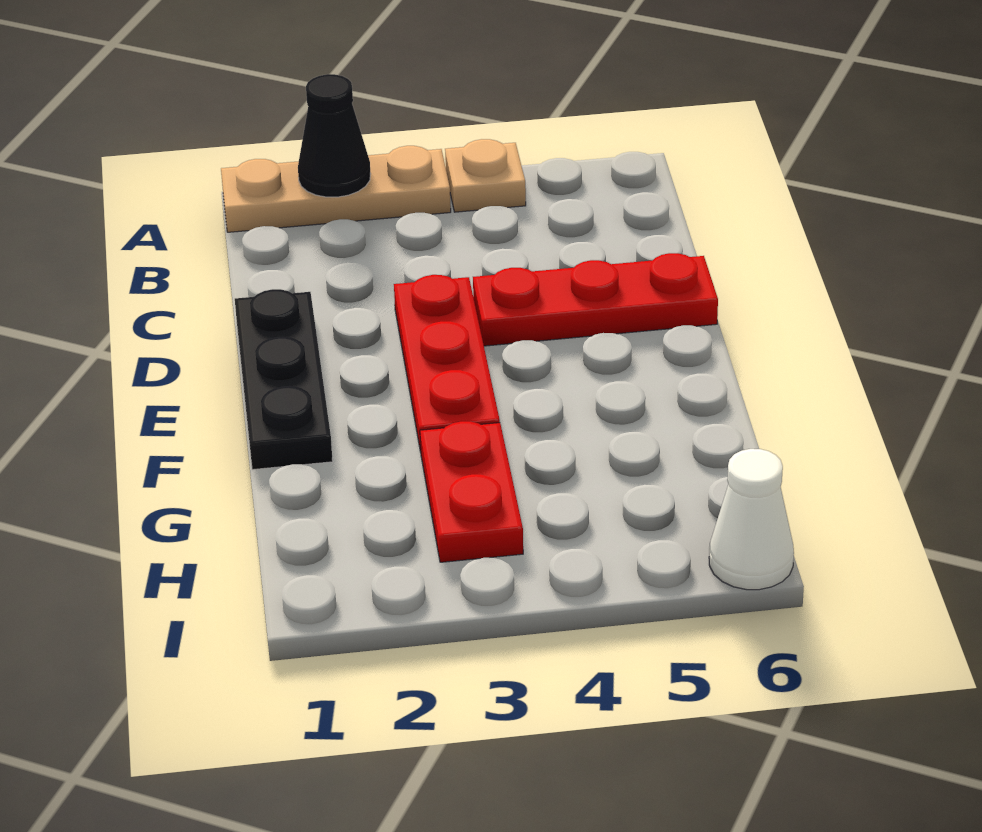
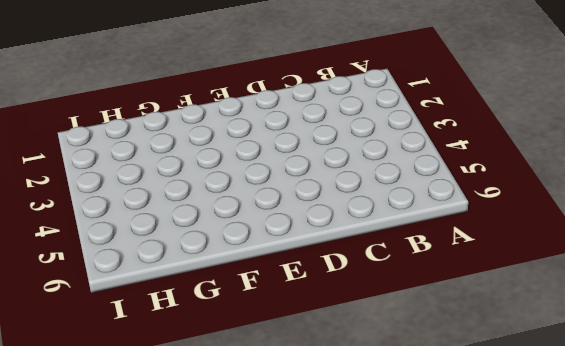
none -> tan plate A1:A3 level 1
none -> tan plate A4 level 1

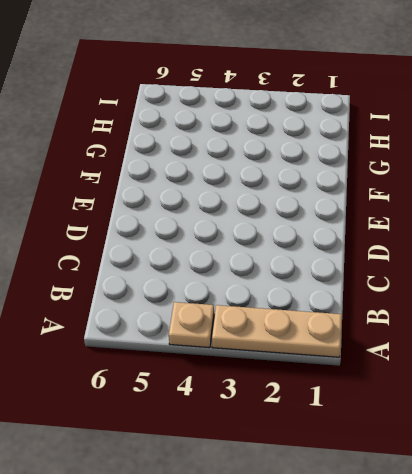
none -> black plate D1:F1 level 1
none -> red plate D3:F3 level 1

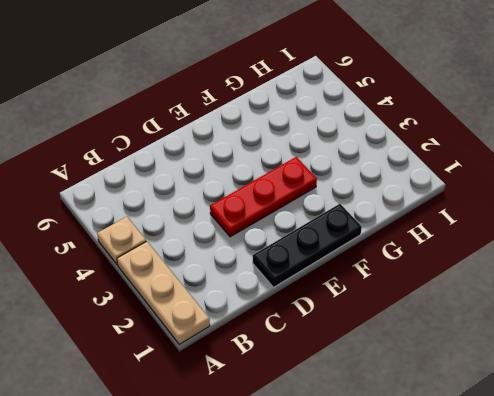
none -> red plate D4:D6 level 1
none -> red plate G3:H3 level 1

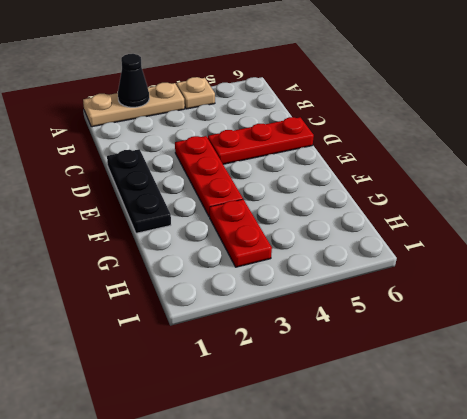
none -> white cone I6 level 1

